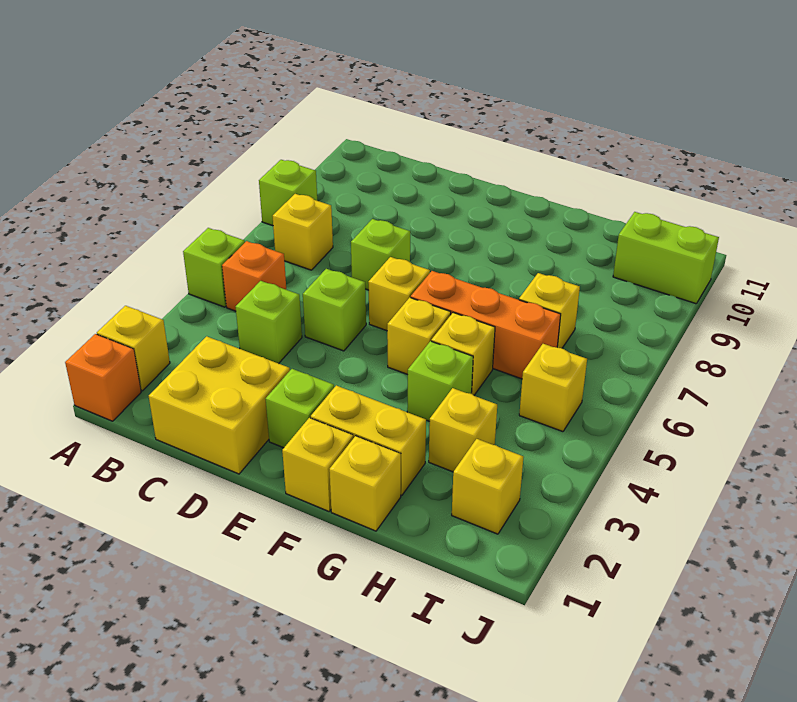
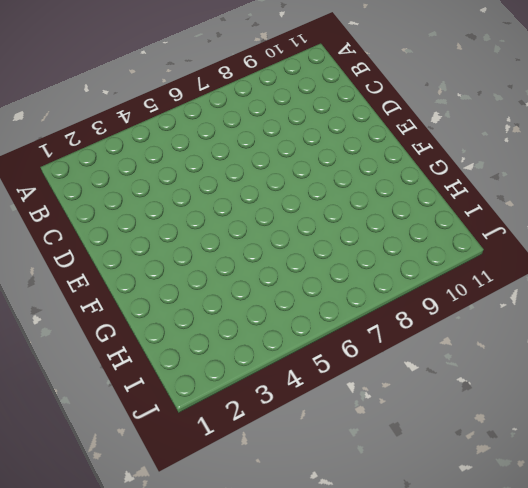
none -> orange brick A1 level 1
none -> yellow brick A2 level 1
none -> lime brick A5 level 1

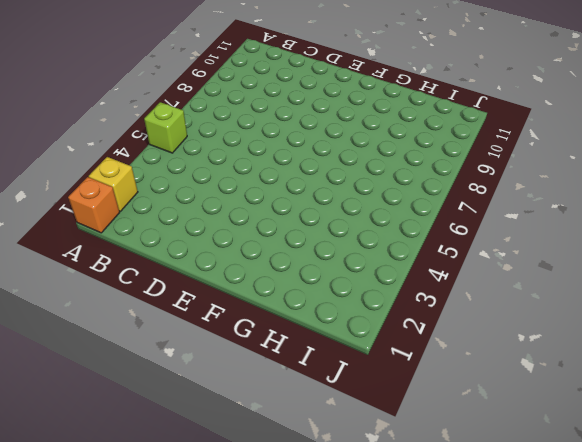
none -> lime brick A8 level 1
none -> orange brick B5 level 1
none -> yellow brick B7 level 1

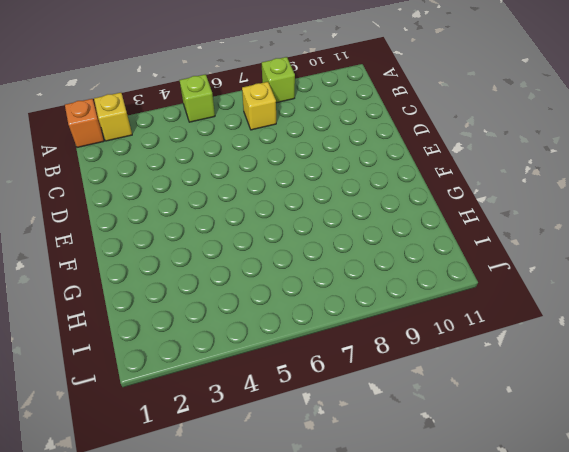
none -> orange brick B5 level 1
none -> yellow brick C1:D2 level 1
none -> lime brick C4 level 1

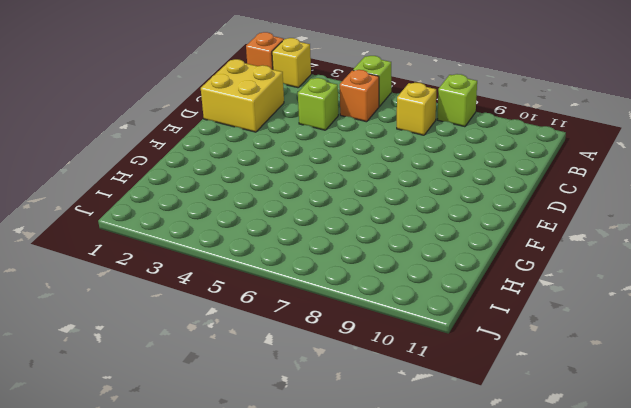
none -> lime brick D5 level 1
none -> lime brick D7 level 1
none -> lime brick E2 level 1

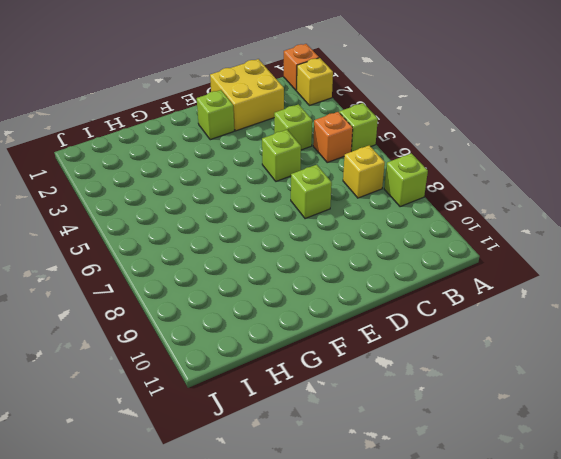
none -> yellow brick E6 level 1
none -> yellow brick F1 level 1
none -> yellow brick F2:G2 level 1

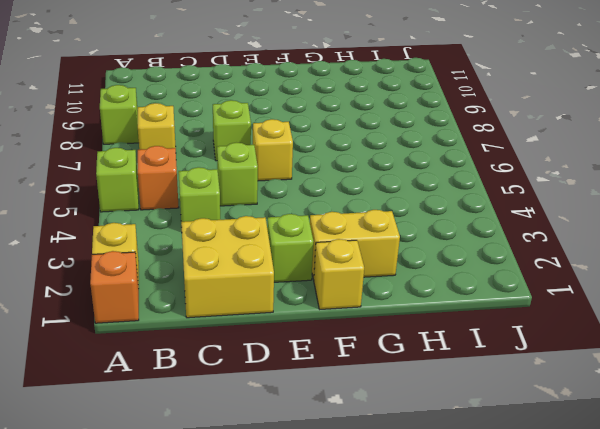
none -> yellow brick F5 level 1
none -> orange brick F6:H6 level 1
none -> yellow brick G1 level 1

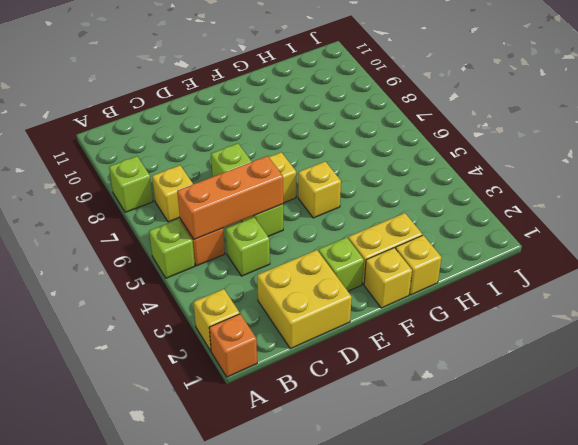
orange brick B5:D5 level 2 -> orange brick F6:H6 level 1
none -> lime brick G4 level 1
none -> yellow brick G5 level 1
none -> yellow brick H3 level 1

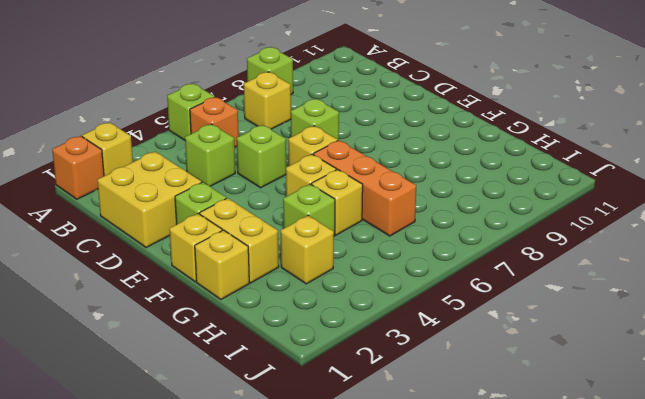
none -> yellow brick H7 level 1
none -> yellow brick I2 level 1
none -> yellow brick I5 level 1

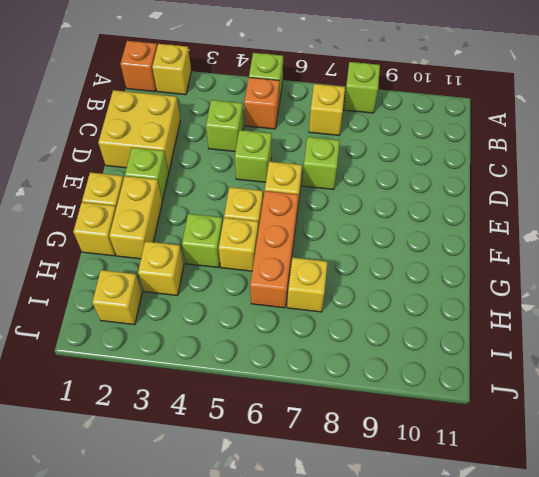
none -> yellow brick I5 level 1
none -> lime brick I10:J10 level 1

